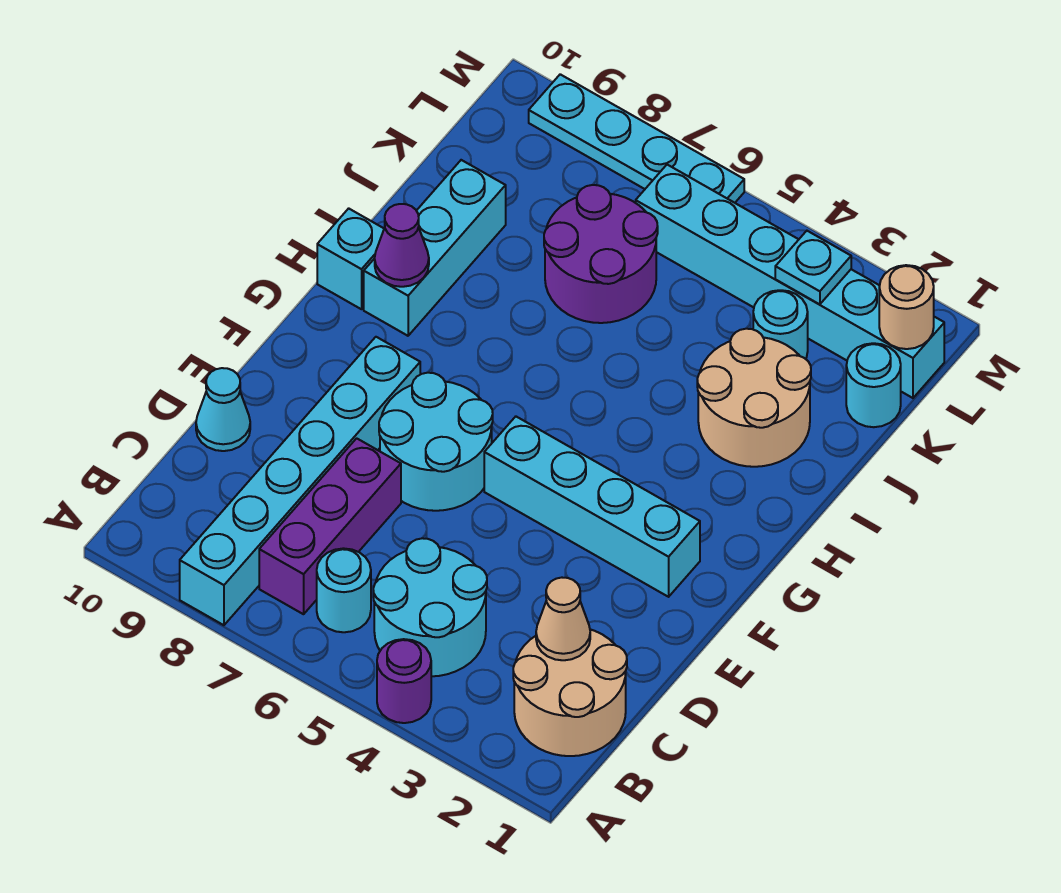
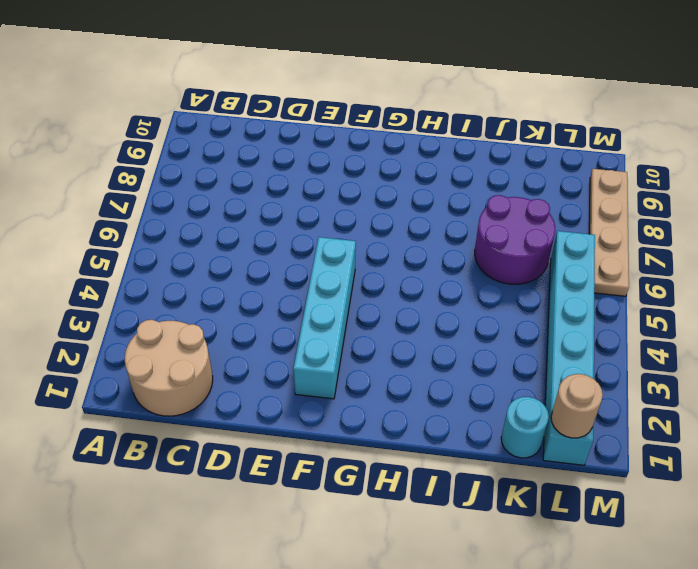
tan plate M6:M9 level 1 -> cyan plate M6:M9 level 1
none -> purple round brick A4 level 1
none -> cyan brick A8:F8 level 1
none -> cyan round brick B4:C5 level 1

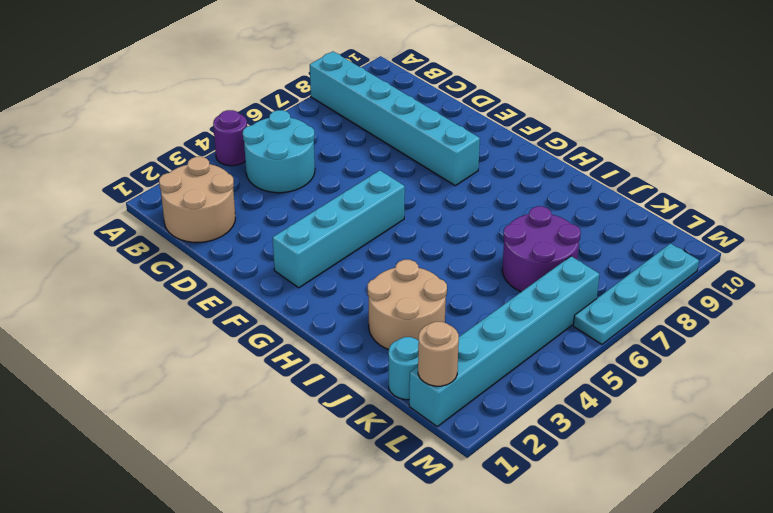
none -> cyan round brick B6 level 1
none -> purple brick B7:D7 level 1
none -> cyan cone D10 level 1

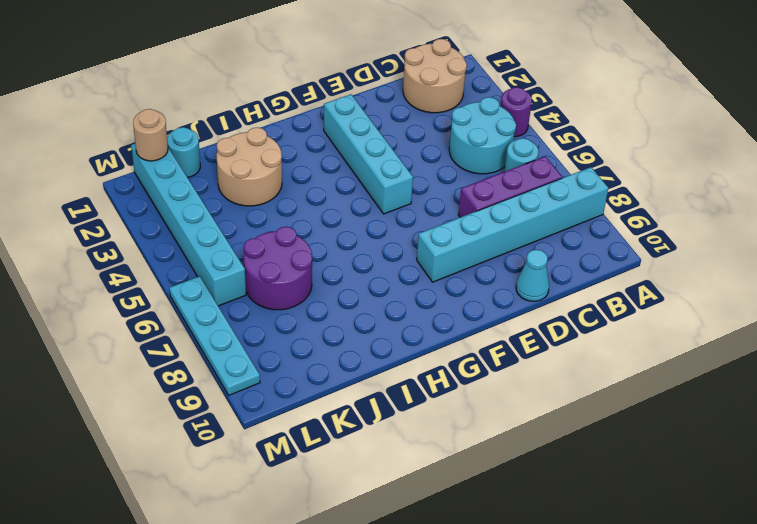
none -> cyan round brick E6:F7 level 1
none -> cyan brick H9:J9 level 1
none -> cyan brick H10 level 1

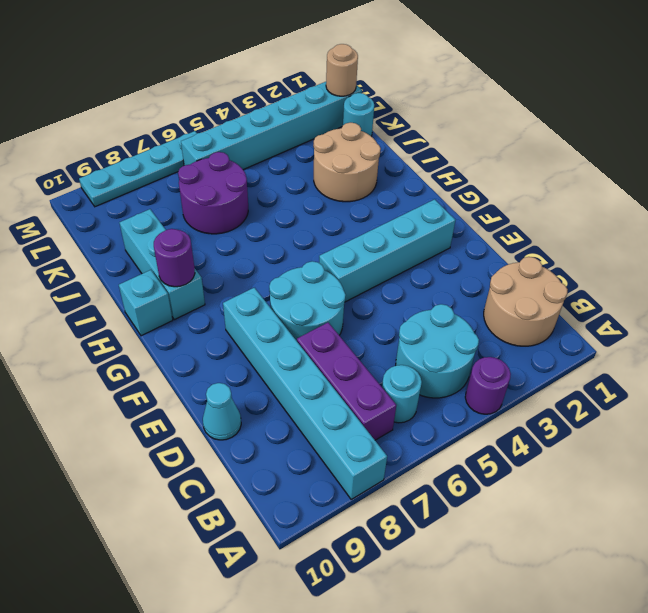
purple round brick H9 level 2 -> purple cone H9 level 2
none -> cyan round brick K3 level 1
none -> tan cone C2 level 2
none -> cyan plate L3 level 2

